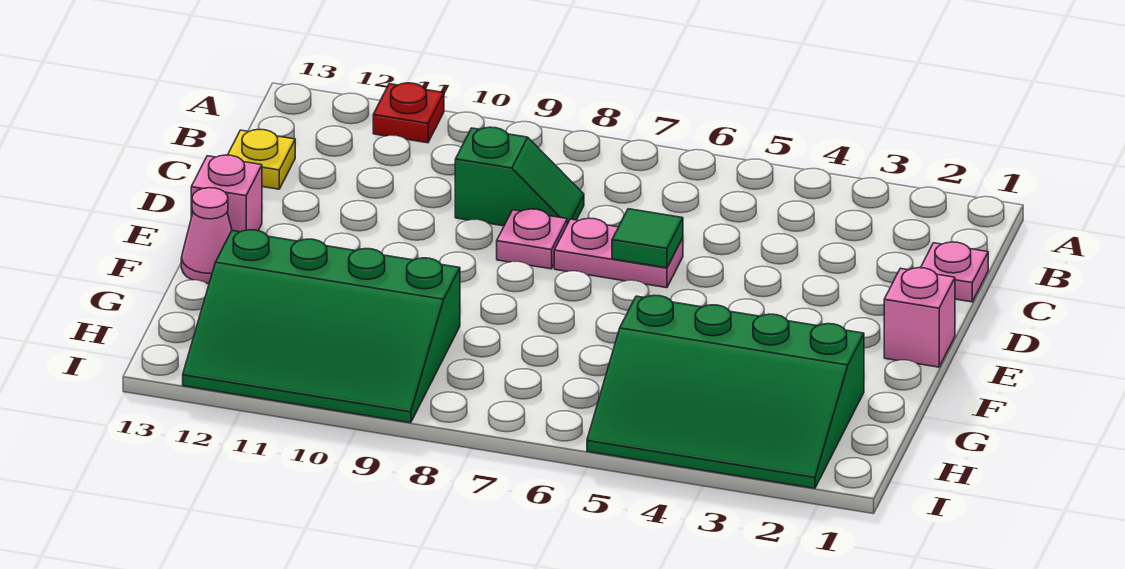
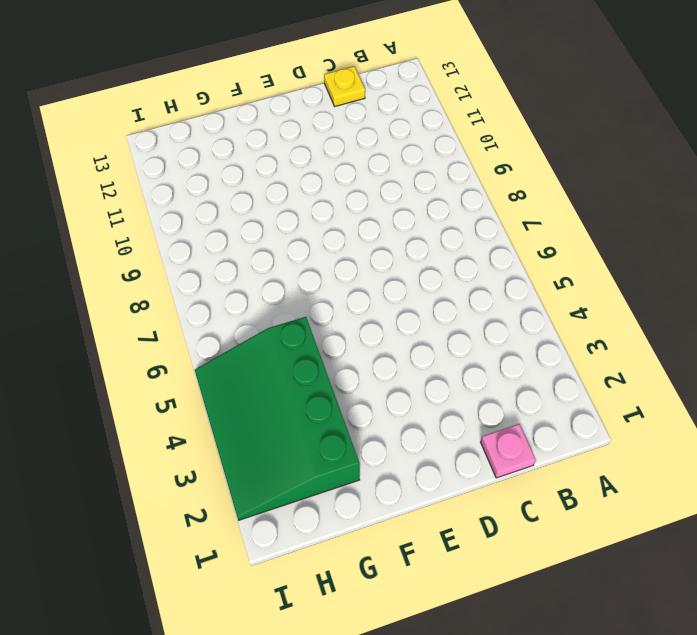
none -> red plate A11 level 1
none -> green slope C8:C9 level 1 top 9
none -> pink plate D6:D7 level 1

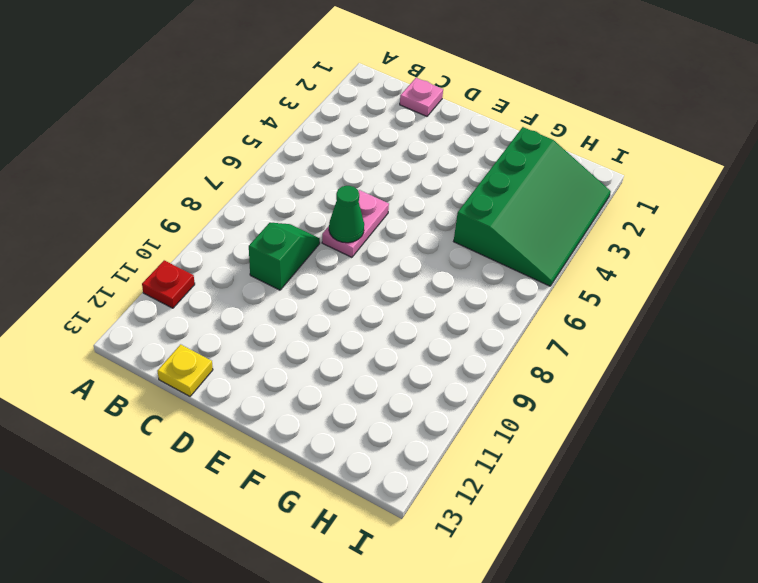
green cone D7 level 2 -> none
none -> pink plate D8 level 1
none -> pink brick E1 level 1
none -> pink brick E13 level 1

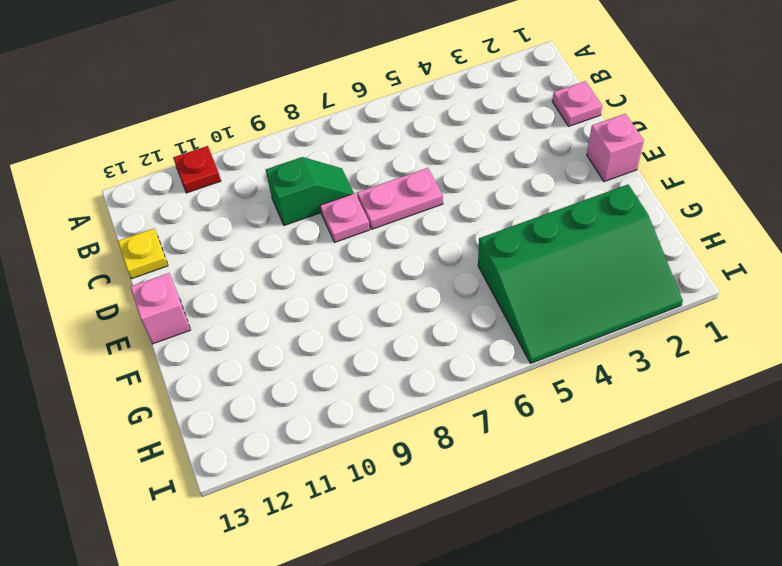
none -> pink cone F13 level 1
none -> green slope G9:I12 level 1 top G
none -> green tile D6 level 2

